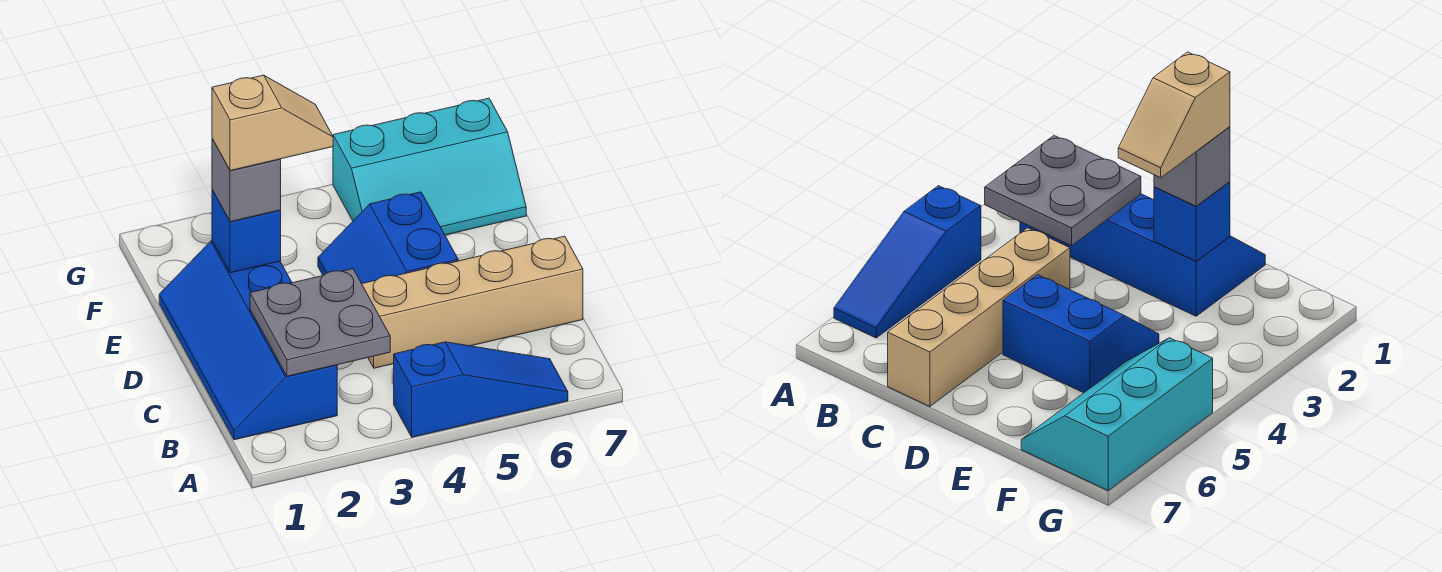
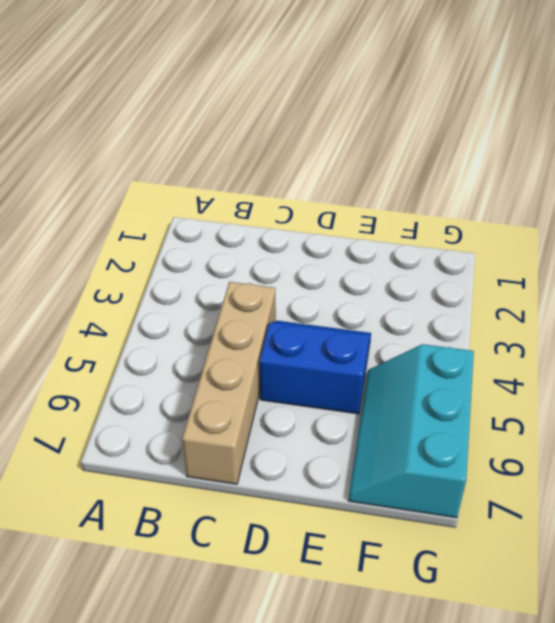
none -> blue slope A4:A6 level 1 top 4
none -> blue slope B1:E2 level 1 top 2

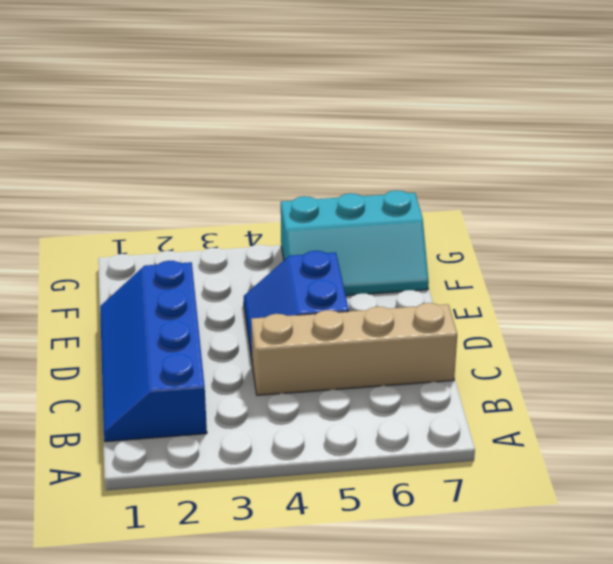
none -> blue slope A4:A6 level 1 top 4
none -> grey plate B2:C3 level 2

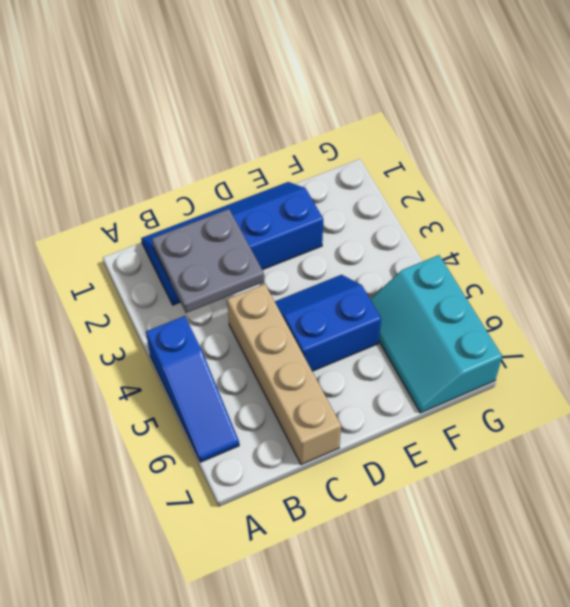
none -> blue brick E2 level 2
none -> grey brick E2 level 3

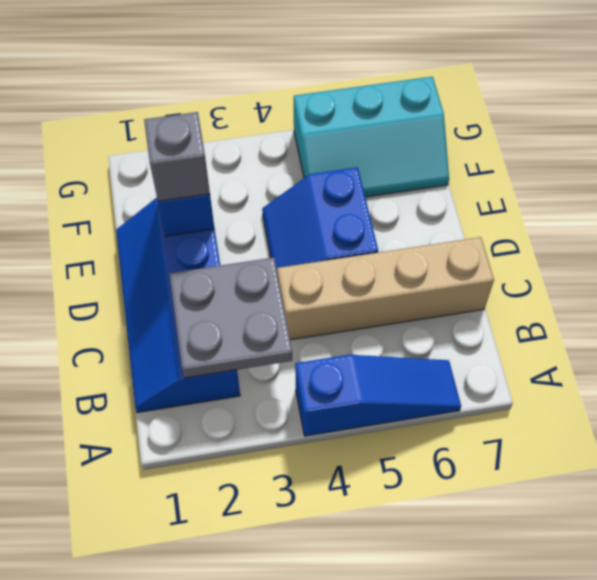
none -> tan slope E2:E3 level 4 top 2

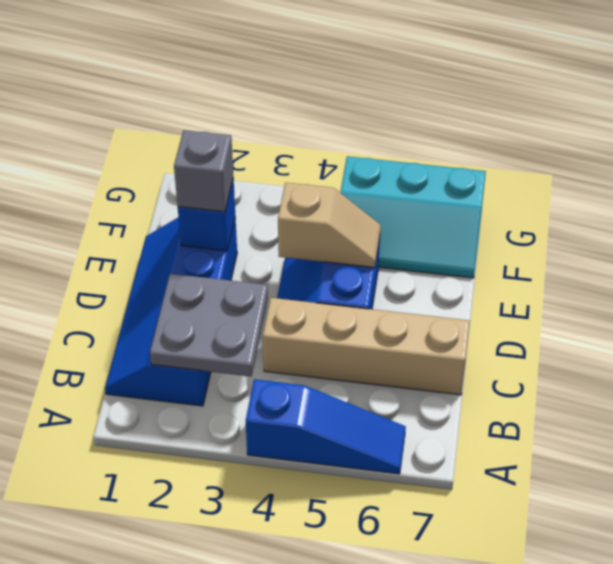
tan slope E4:E5 level 2 top 4 -> tan slope E2:E3 level 4 top 2

